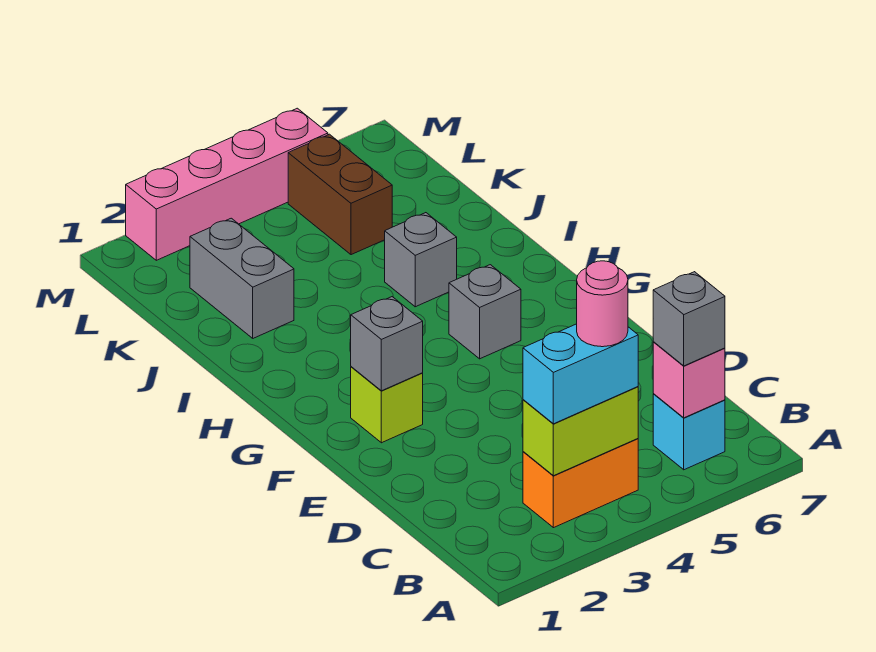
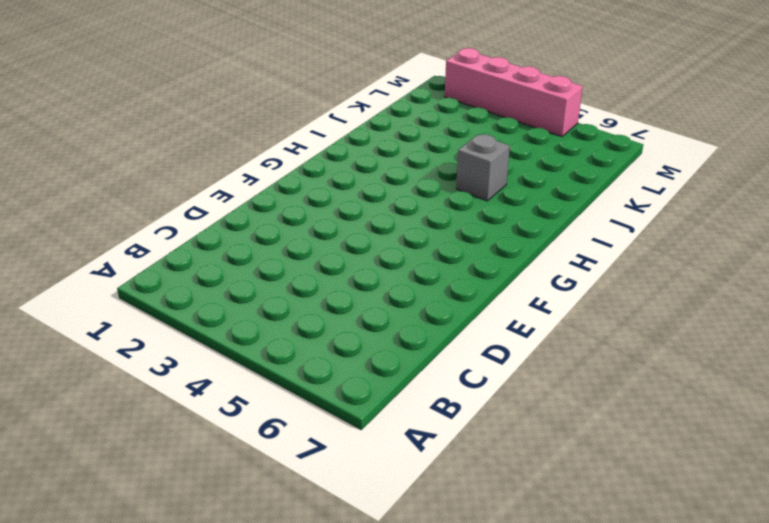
none -> orange brick B3:B4 level 1
none -> cyan brick B6 level 1
none -> lime brick F2 level 1

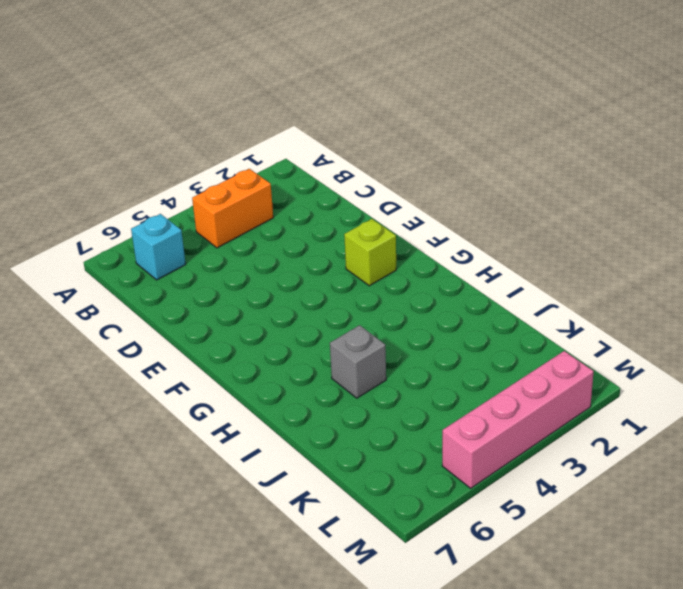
none -> grey brick G5 level 1
none -> grey brick J2:K2 level 1
none -> brown brick K5:L5 level 1

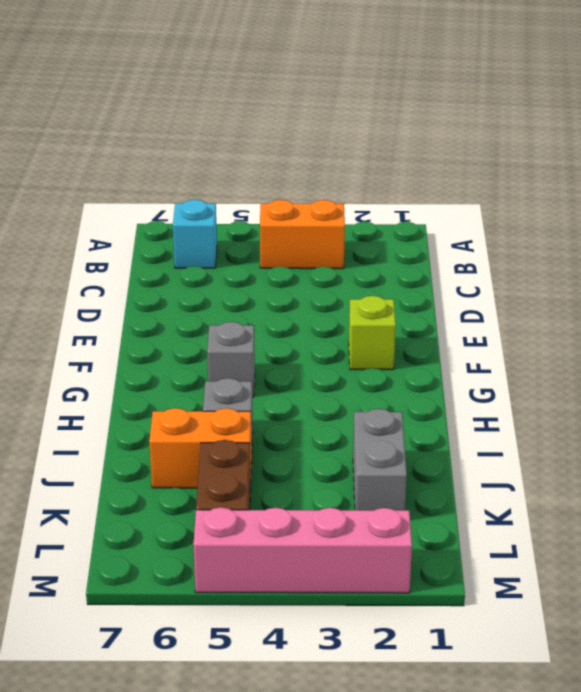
orange brick J5:J6 level 1 -> none
none -> lime brick B3:B4 level 2
none -> pink brick B6 level 2
none -> grey brick F2 level 2

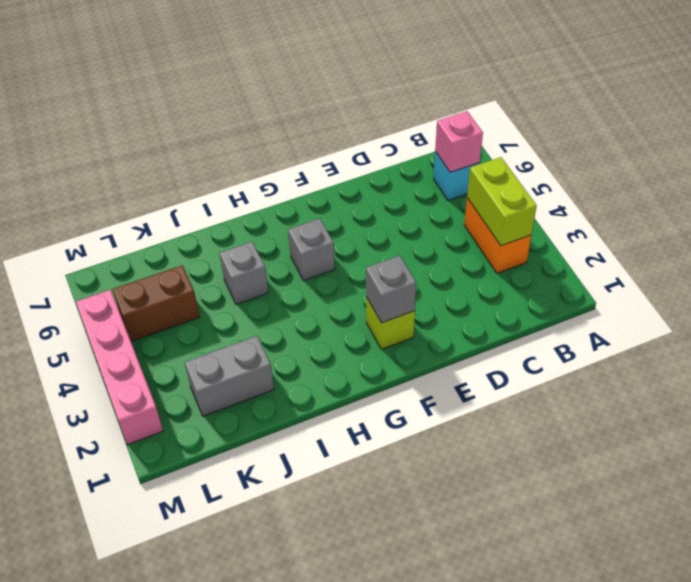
none -> cyan brick B3:B4 level 3
none -> grey brick B6 level 3
none -> pink round brick B4 level 4

